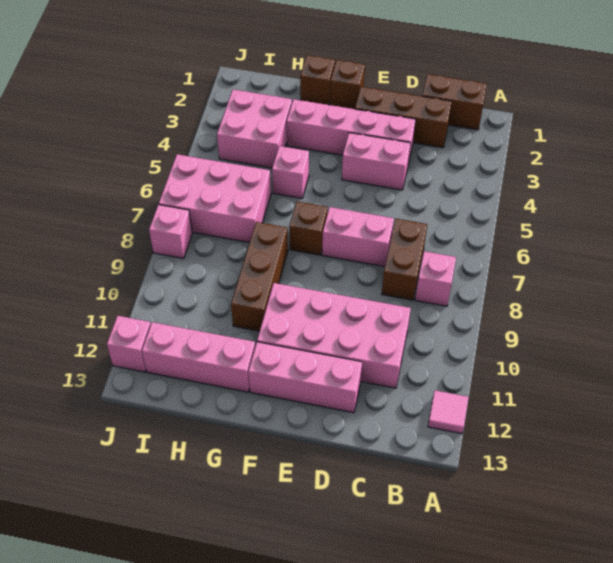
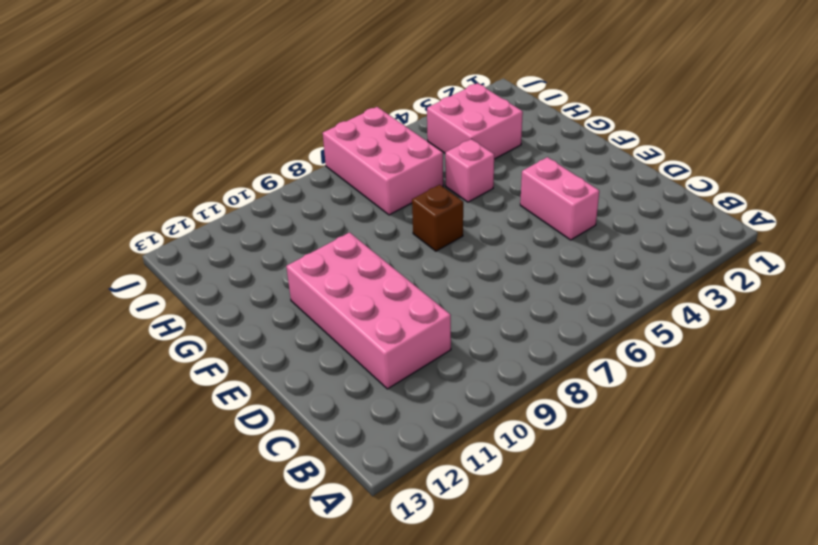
none -> pink tile A12 level 1
none -> brown brick B1:C1 level 1
none -> pink brick B8 level 1

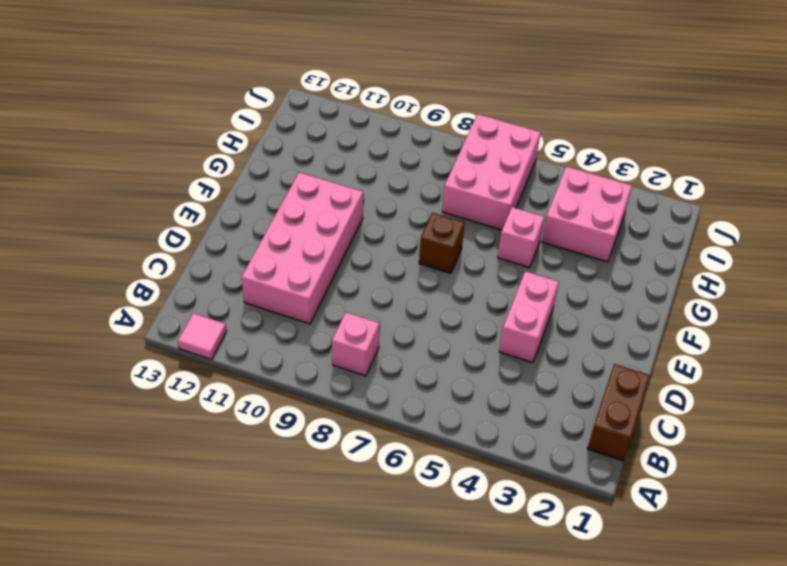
none -> brown brick C2:E2 level 1
none -> brown brick C7:C8 level 1
none -> pink brick D3:G3 level 1

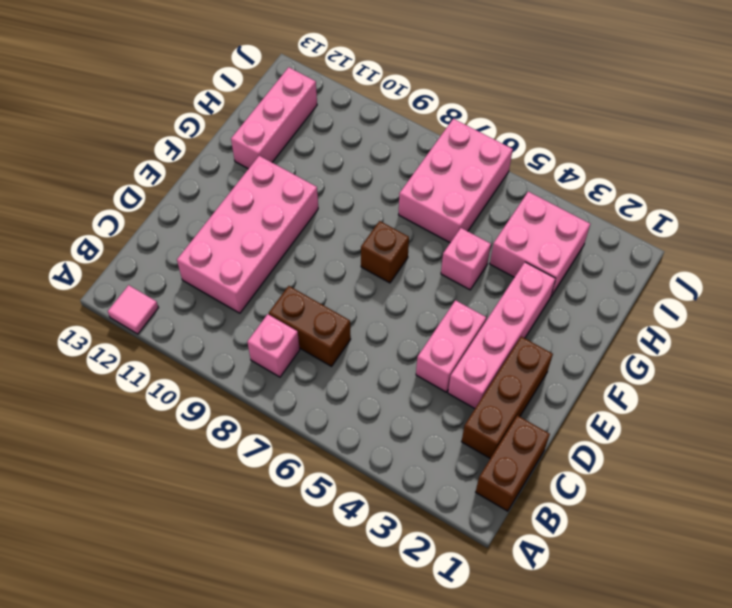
none -> pink brick D7:E7 level 1
none -> pink brick D12:F12 level 1
none -> brown brick F1 level 1

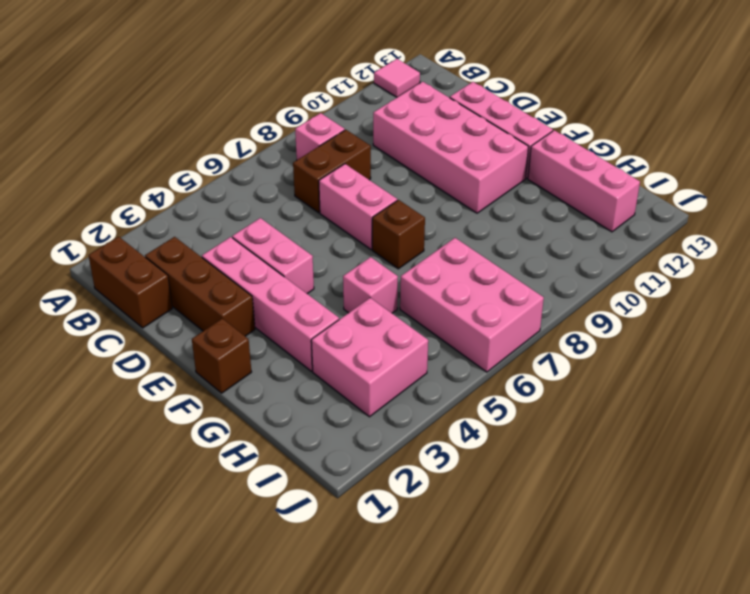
none -> brown brick G1 level 1
none -> brown brick G8:G10 level 1
none -> pink brick J8 level 1

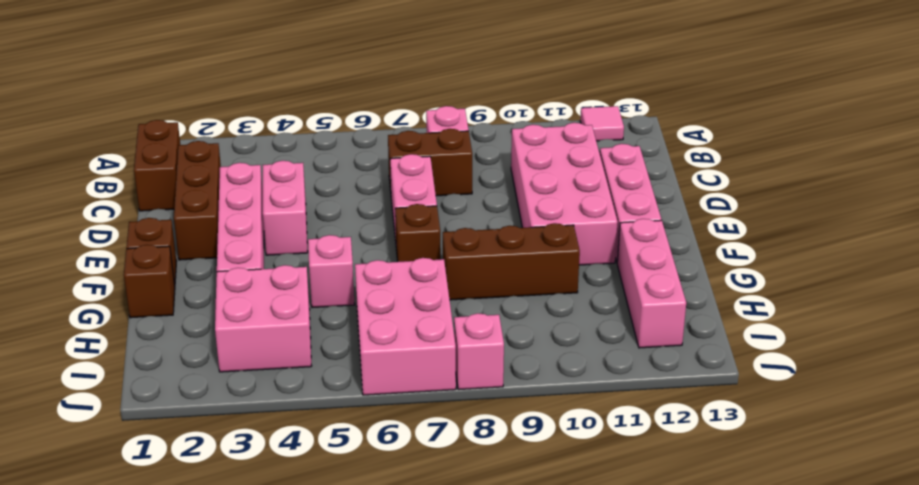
none -> pink brick J12 level 1

